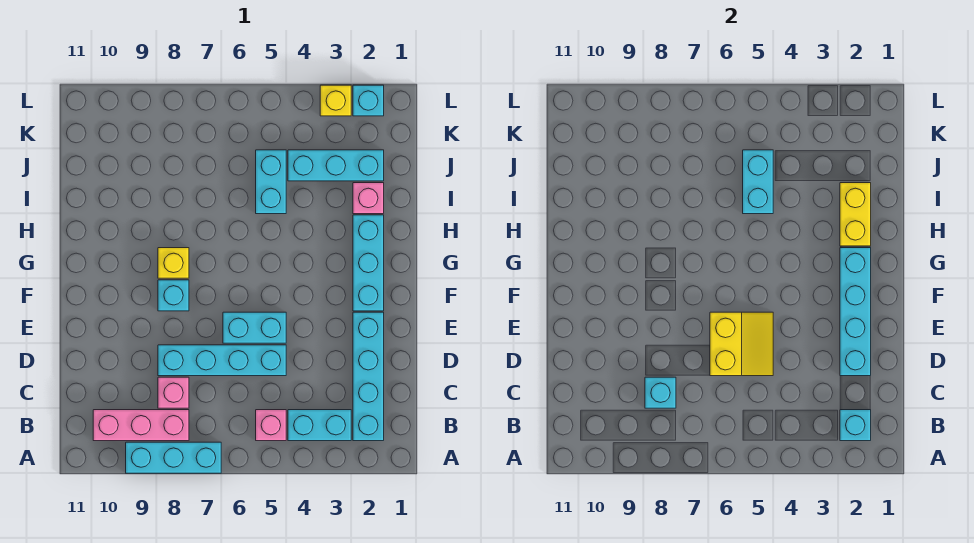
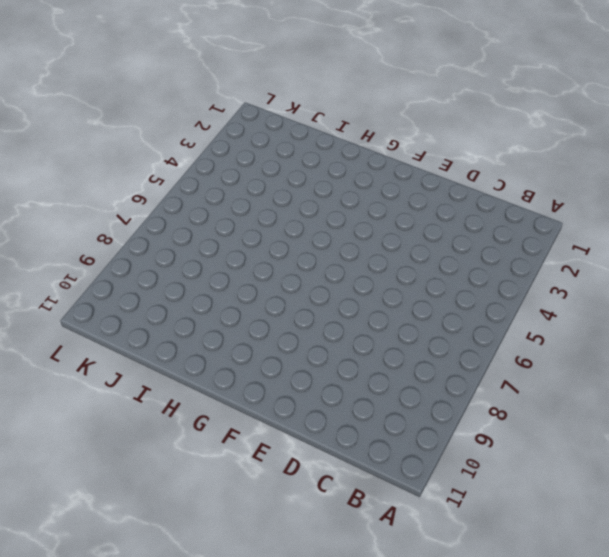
none -> cyan brick A7:A9 level 1
none -> cyan brick B2:E2 level 1
none -> cyan brick B3:B4 level 1

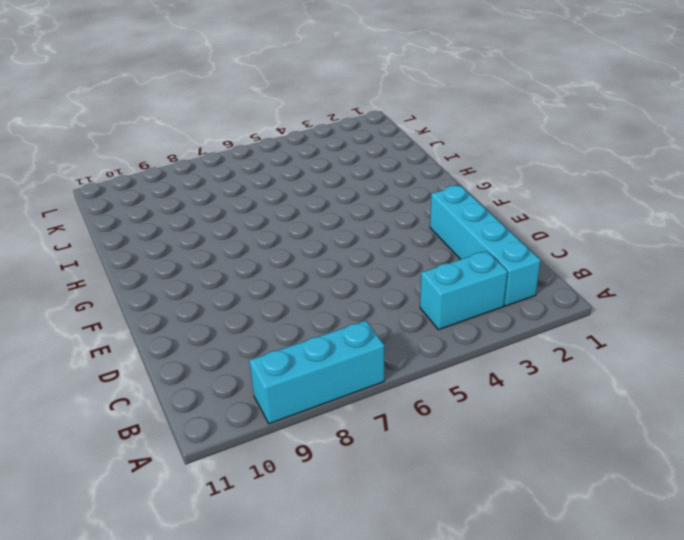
none -> pink brick B5 level 1
none -> pink brick B8:B10 level 1
none -> pink brick C8 level 1

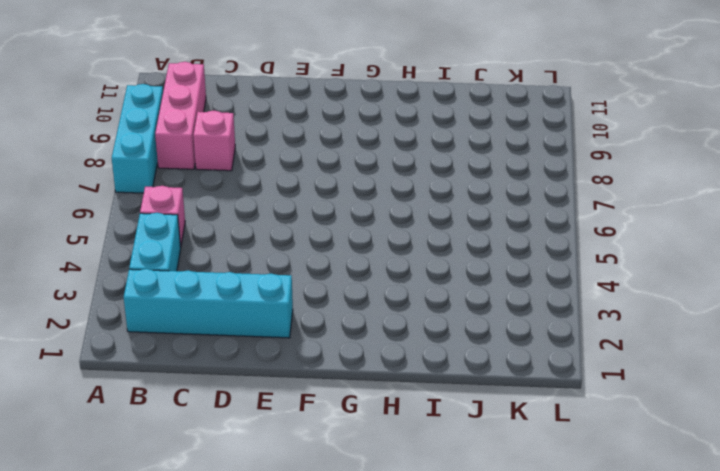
none -> cyan brick D5:D8 level 1
none -> cyan brick E5:E6 level 1
none -> cyan brick F2:H2 level 1

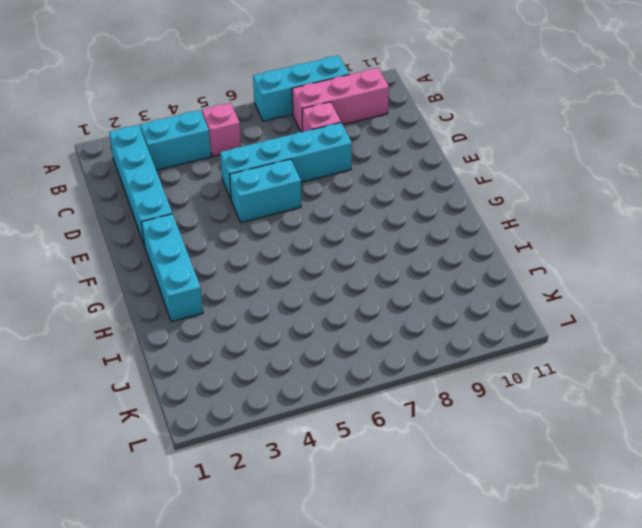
none -> cyan brick F8 level 1
none -> yellow brick G8 level 1
none -> pink brick I2 level 1

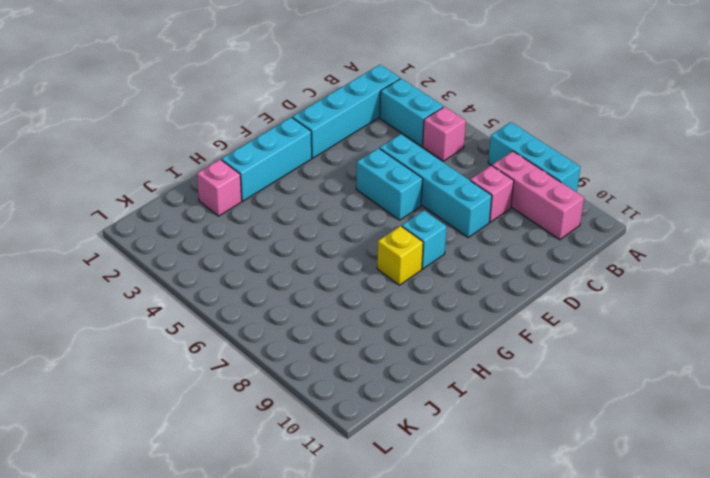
none -> cyan brick I5:J5 level 1
none -> cyan brick J2:J4 level 1
none -> cyan brick L2 level 1

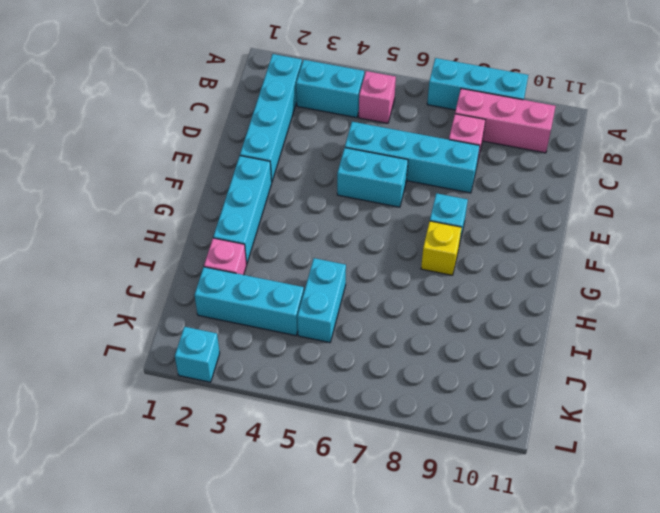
none -> yellow brick L3 level 1
none -> cyan brick B2 level 2
none -> cyan brick C8 level 2

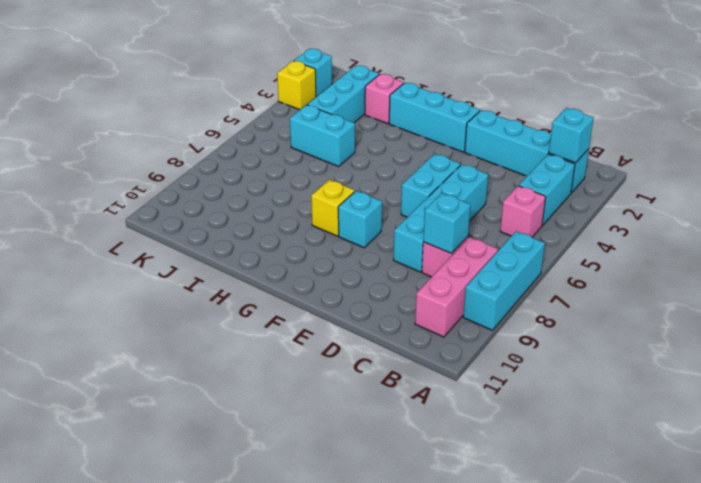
none -> cyan brick D2:G2 level 2
none -> yellow slope D5:E6 level 2 top 6
none -> yellow brick H2:I2 level 2

